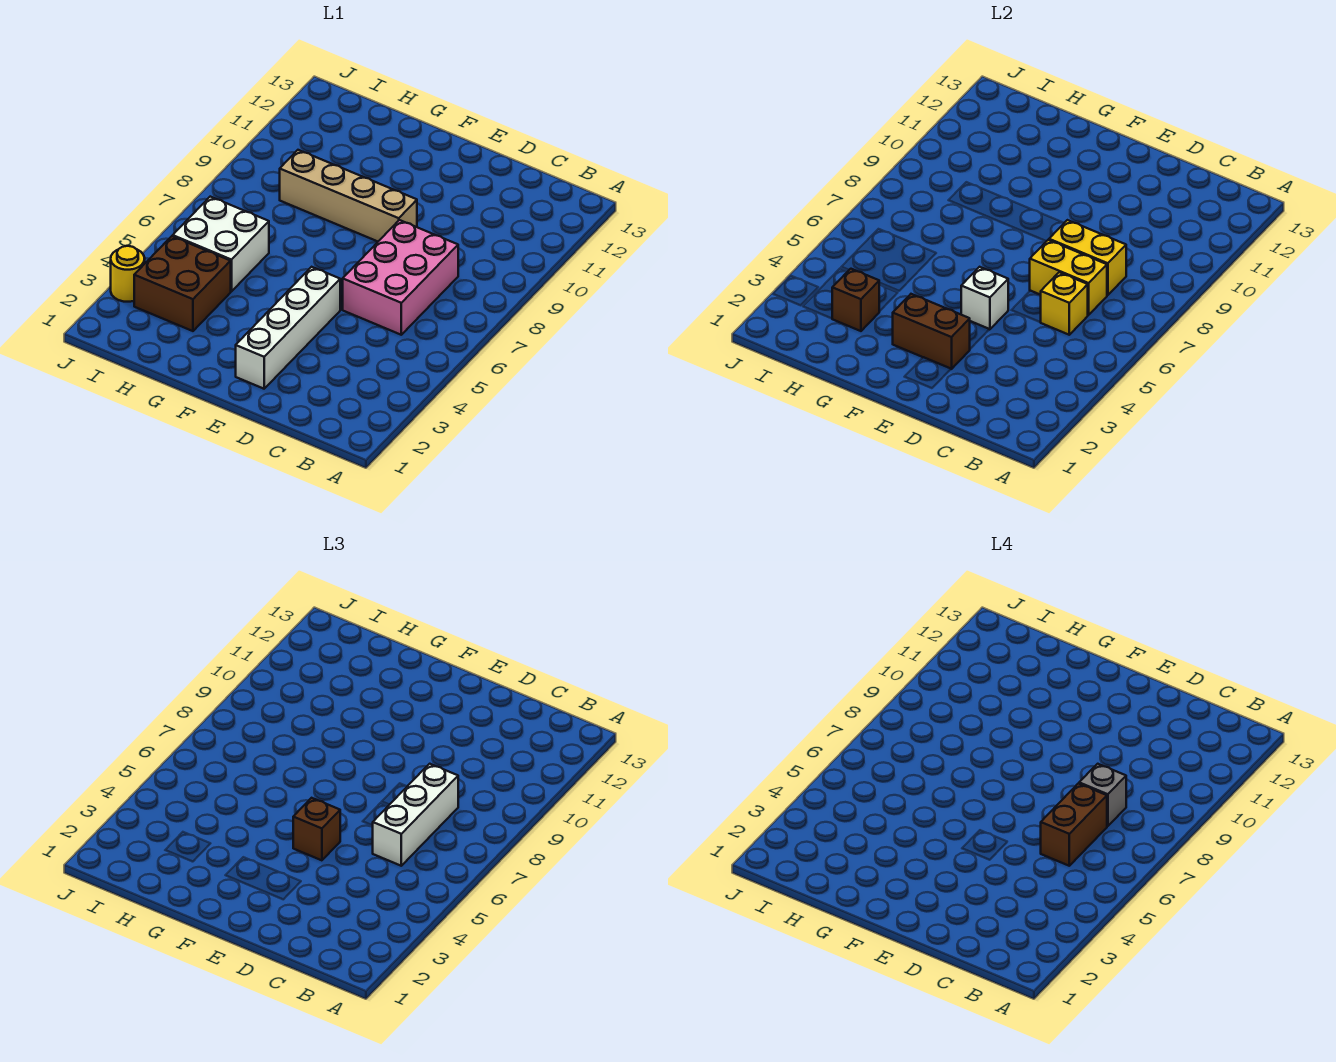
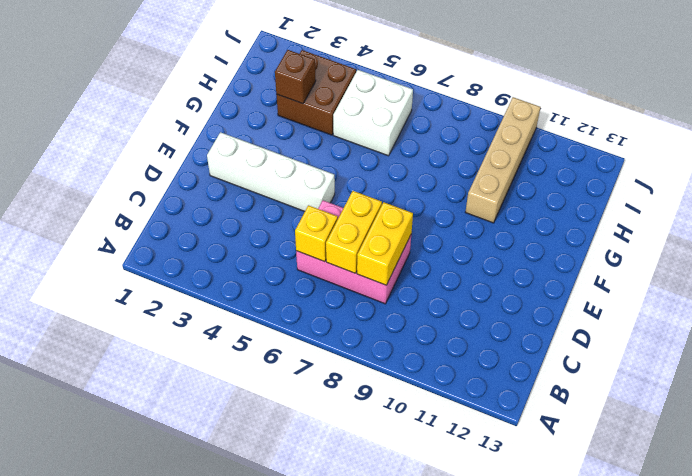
tan brick G10:J10 level 1 -> tan brick E9:H9 level 1
none -> yellow round brick J3 level 1
none -> brown brick E3:F3 level 2
none -> white brick E5 level 2

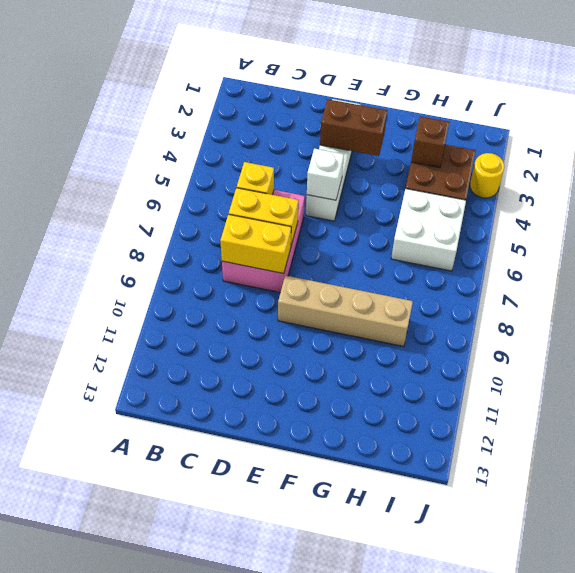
none -> white brick C6:C8 level 3
none -> brown brick E5 level 3
none -> brown brick C6:C7 level 4

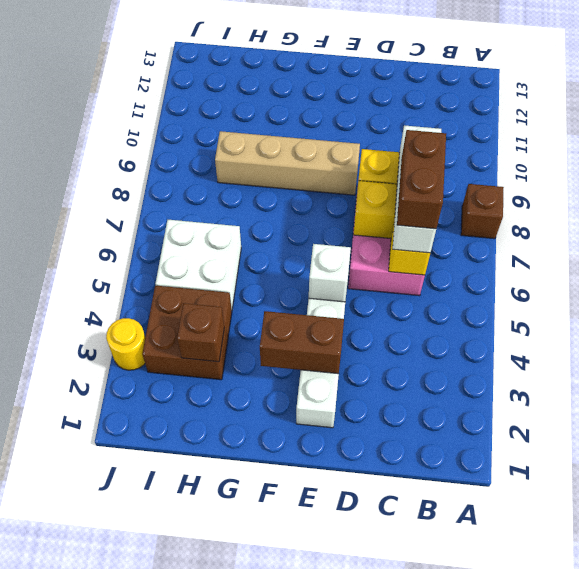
brown brick A8 level 1 -> brown brick E5 level 3
none -> grey brick C8 level 4

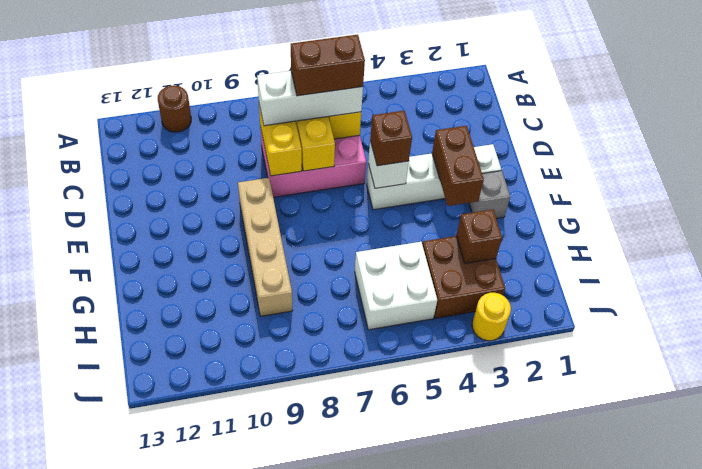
brown round brick A11 level 1 -> none
grey brick F2 level 1 -> grey brick C8 level 4

